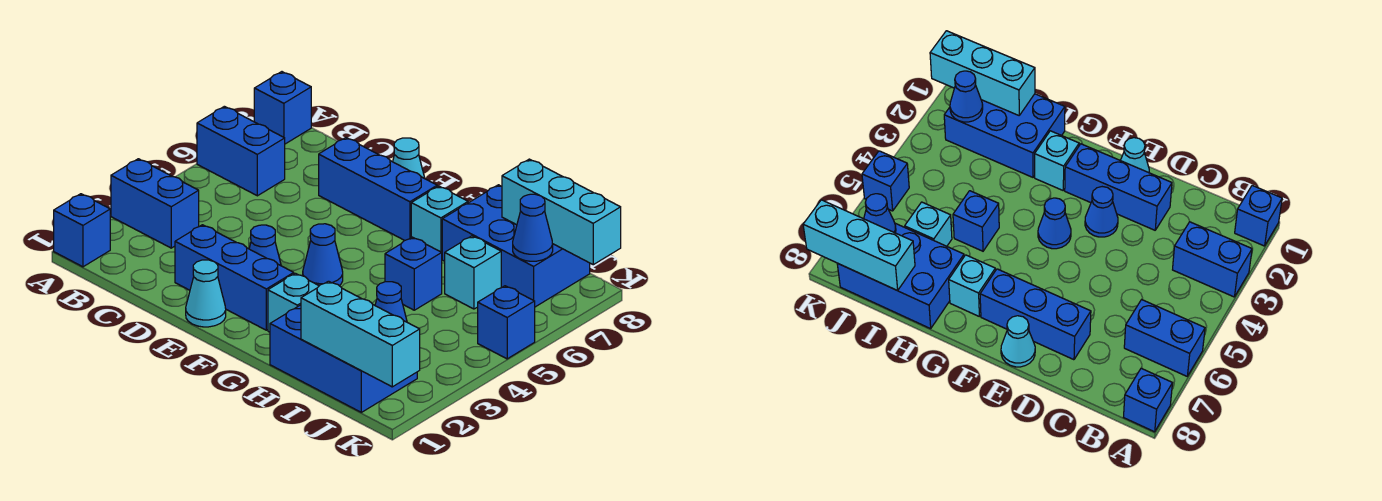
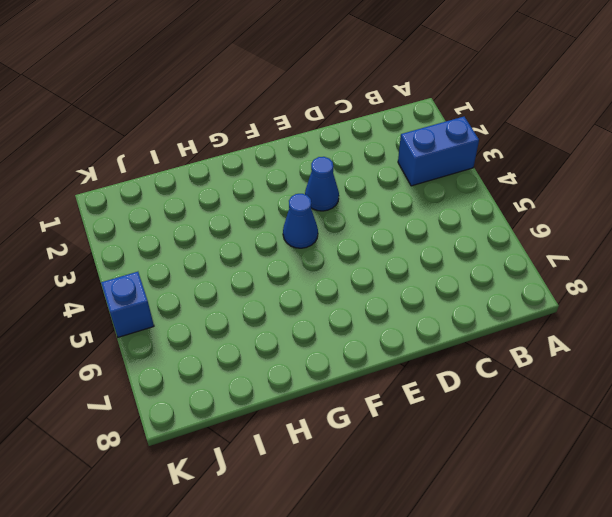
none -> blue brick A1 level 1
none -> blue brick A6:B6 level 1
none -> blue brick A8 level 1

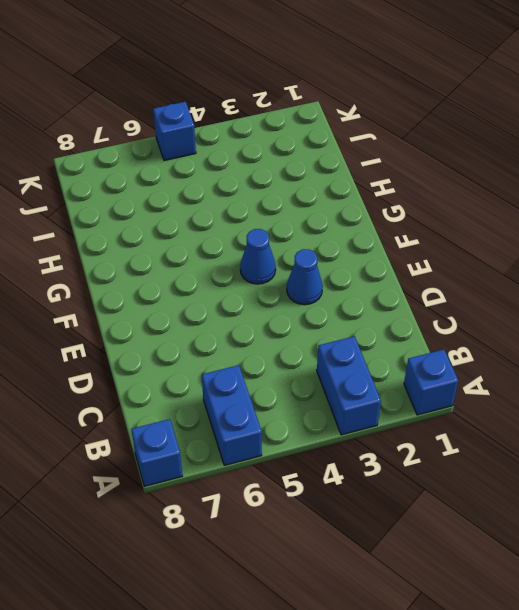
none -> blue brick D2:F2 level 1
none -> blue brick D7:F7 level 1
none -> cyan cone E1 level 1

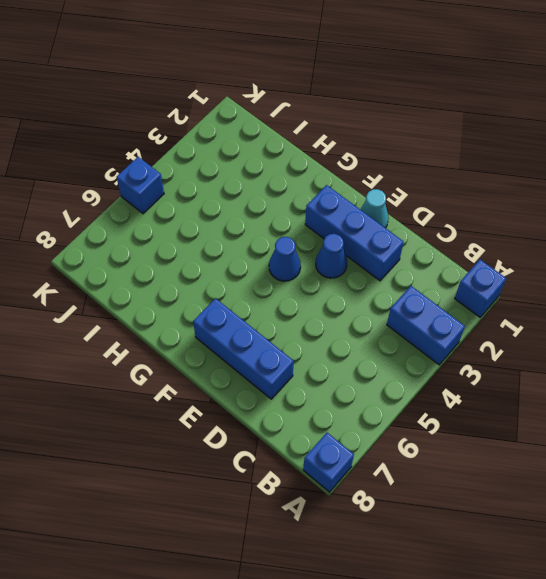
none -> blue brick A6:B6 level 1
none -> cyan cone E8 level 1
none -> cyan brick G2 level 1

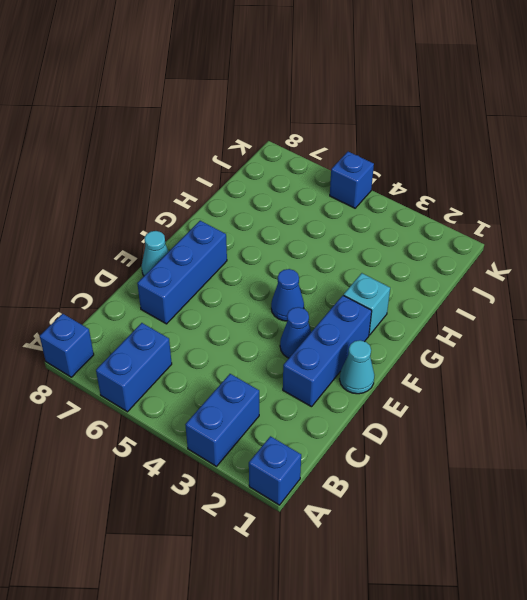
none -> cyan brick G7 level 1
none -> blue brick H1:J2 level 1
none -> blue brick H5 level 1

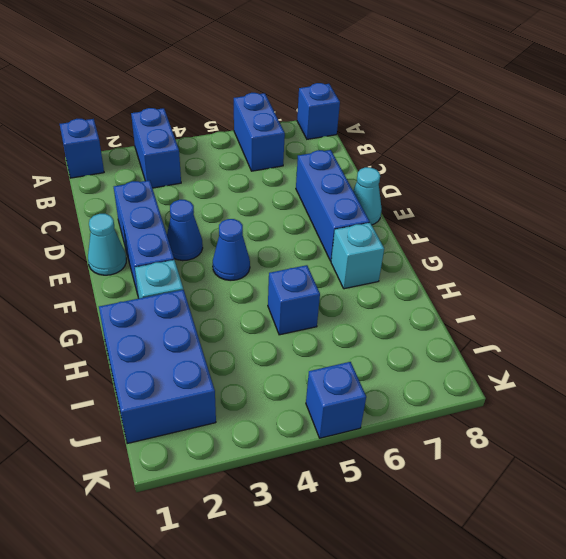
none -> blue brick H7:J8 level 1
none -> cyan brick I6 level 1
none -> cyan brick I1:K1 level 2

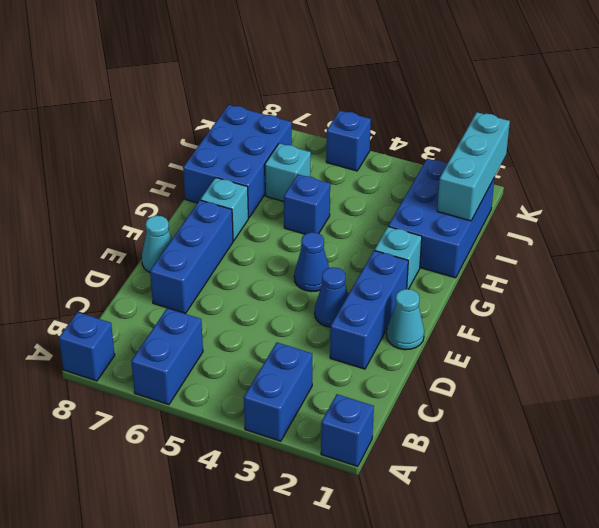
none -> cyan brick I8:K8 level 2
none -> blue cone J2 level 2
none -> blue cone J7 level 2

